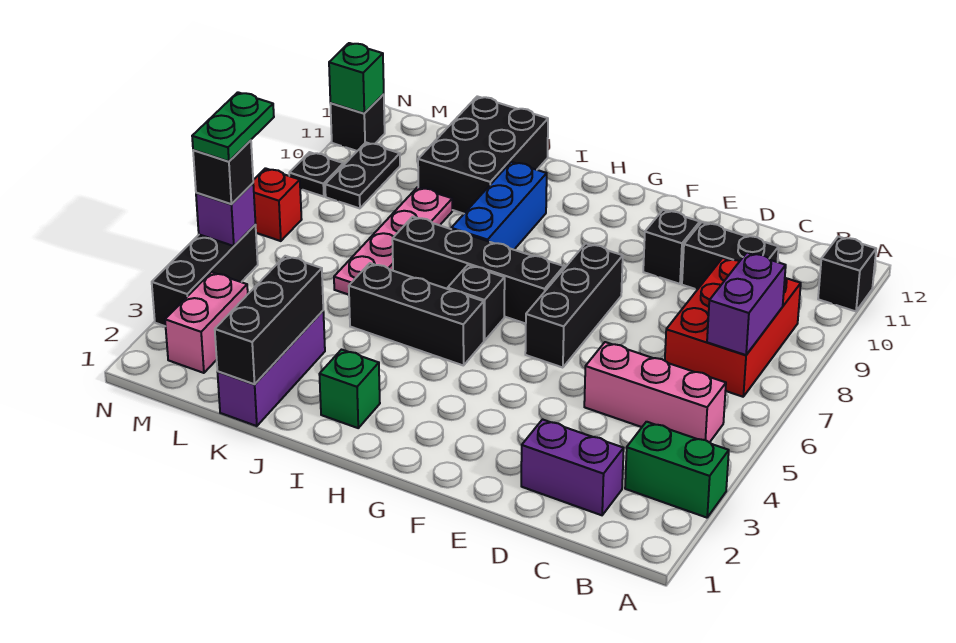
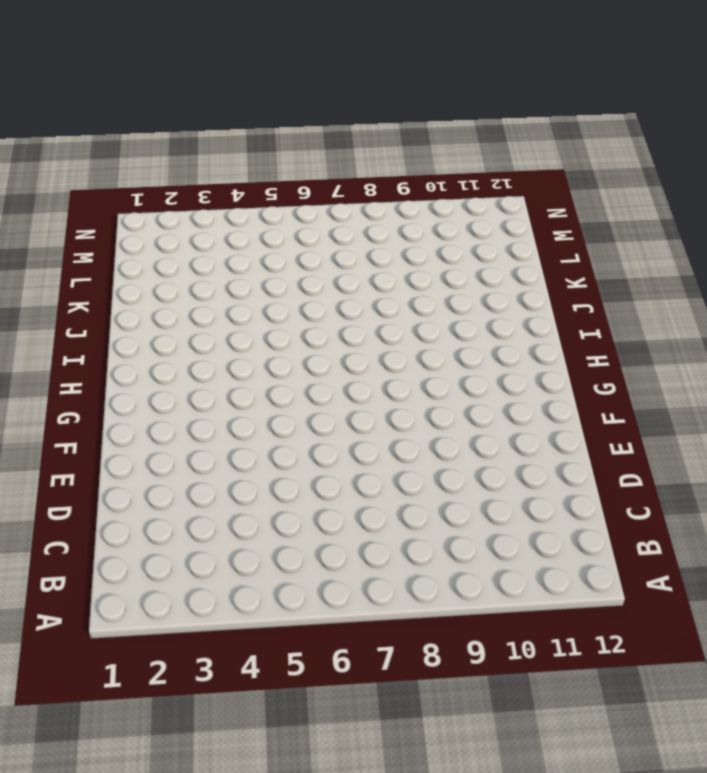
none -> green brick A3:B3 level 1
none -> black brick A11 level 1
none -> pink brick B5:D5 level 1

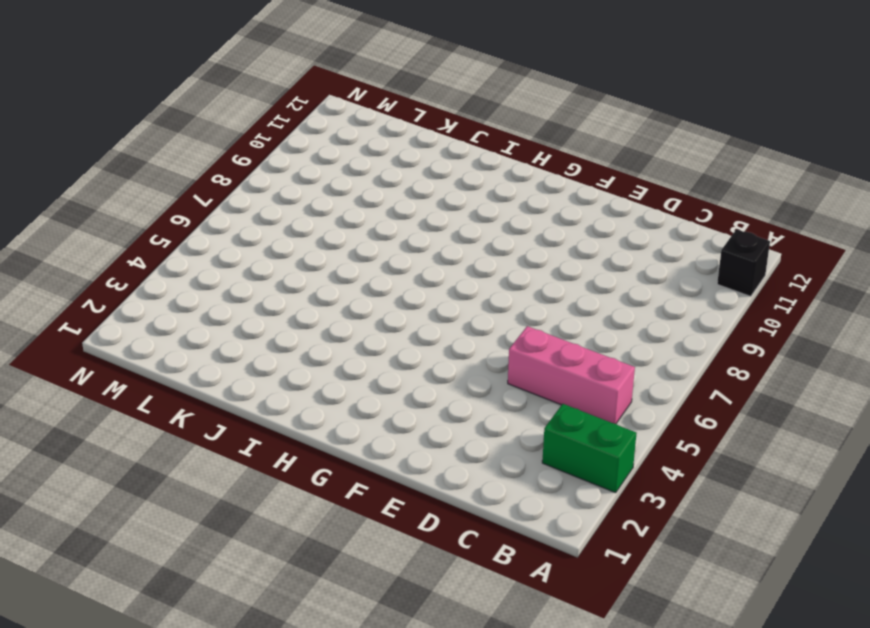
none -> red brick B7:C9 level 1
none -> purple brick C2:D2 level 1
none -> black brick C10:D10 level 1

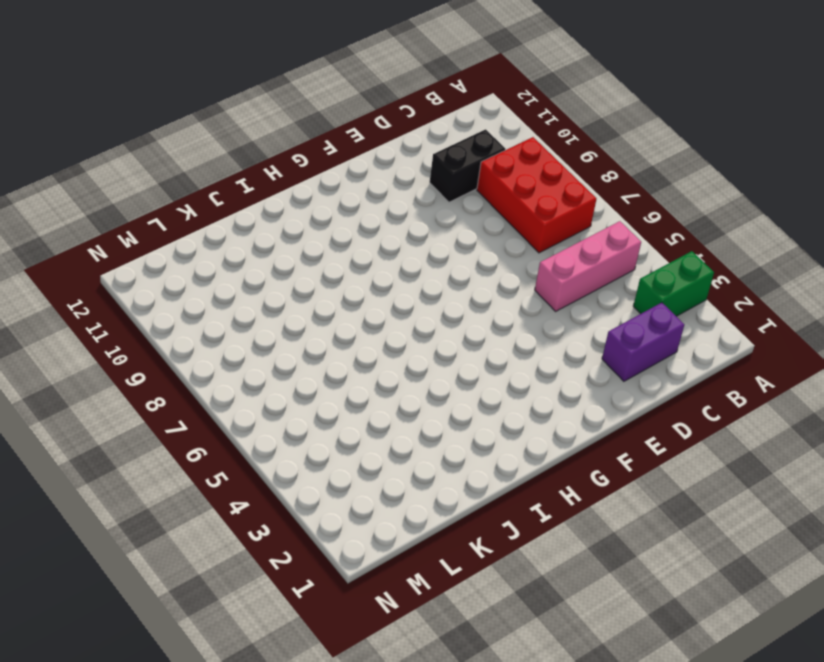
none -> black brick A11 level 1
none -> black brick E10 level 1
none -> black brick F6:F8 level 1

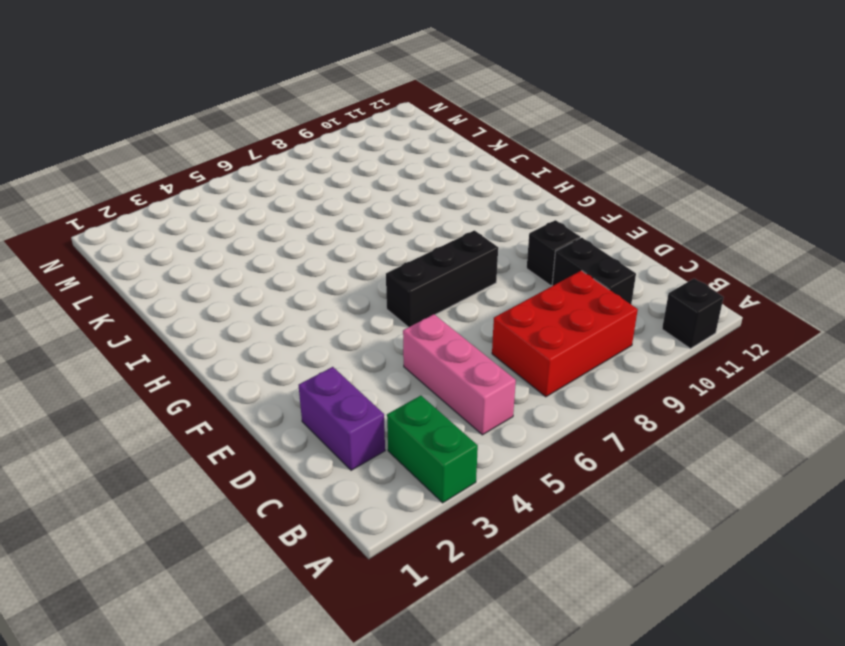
none -> black brick G7:J7 level 1
none -> black brick H5:J5 level 1
none -> black brick H6 level 1

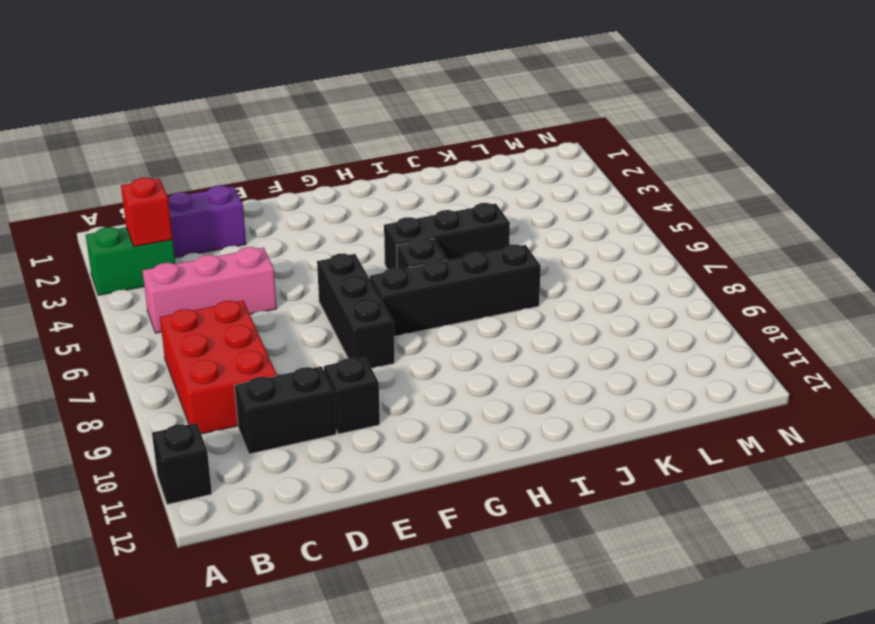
red brick B3 level 2 -> red brick N7 level 1
none -> green brick I2 level 1
none -> blue brick I8:I10 level 1
none -> black brick J10:K12 level 1

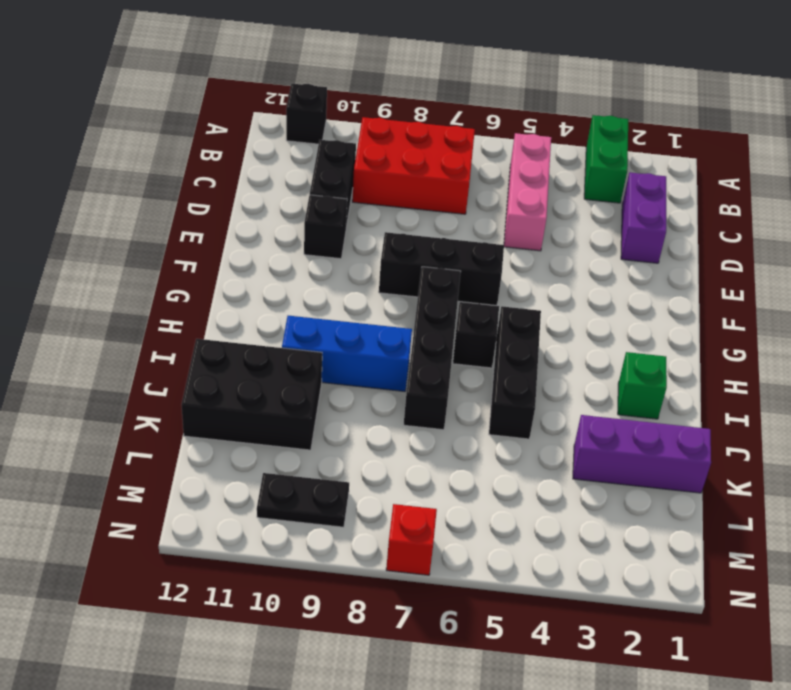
none -> pink plate K6:K9 level 1
none -> pink brick M2:M3 level 1
none -> black brick N3:N5 level 1

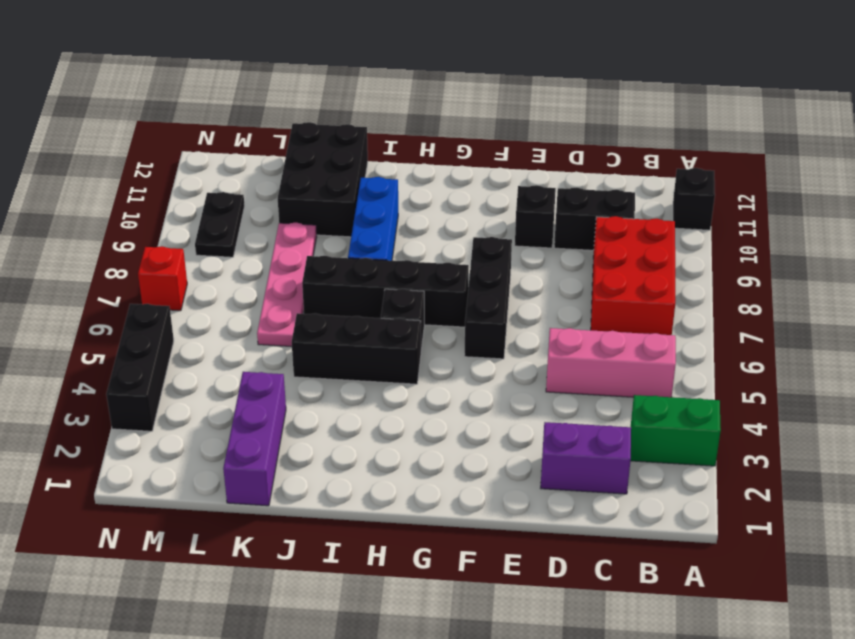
none -> green brick I2 level 1
none -> pink brick M2:M3 level 1
none -> black plate N9 level 1

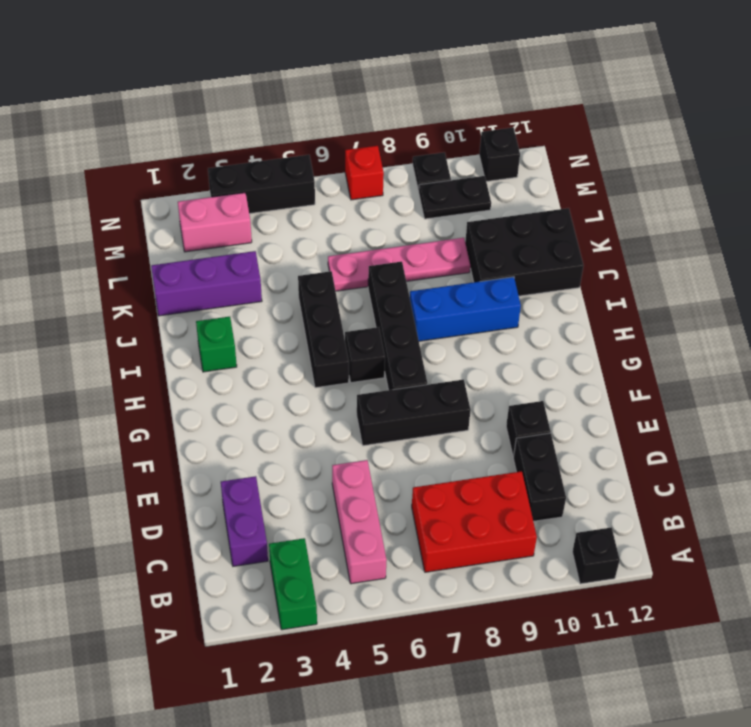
none -> purple brick B7:B8 level 2
none -> black brick K1:K3 level 2
none -> purple brick N5 level 2

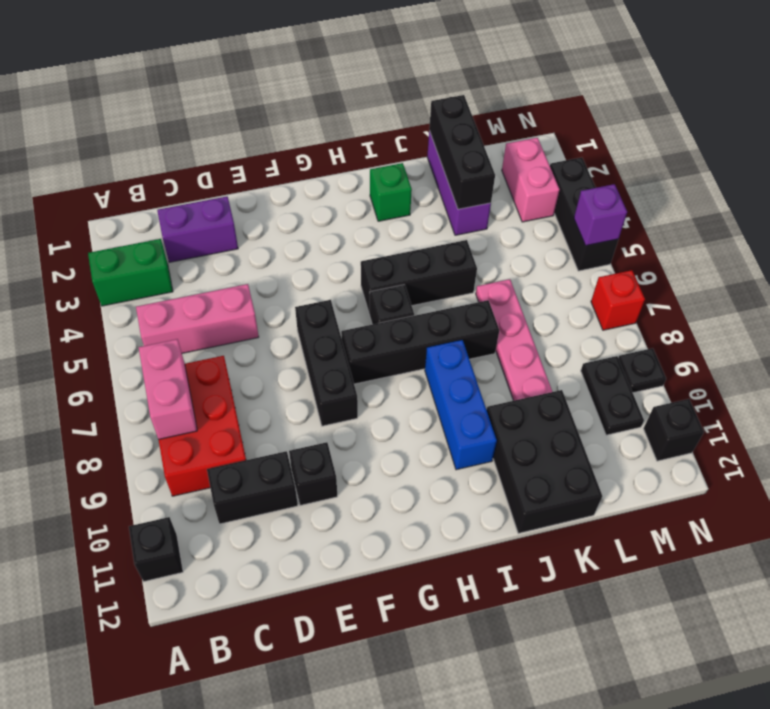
pink brick B7:B8 level 2 -> purple brick B7:B8 level 2
none -> green brick N11 level 2
none -> black brick N5 level 3
none -> green plate N5:N6 level 4

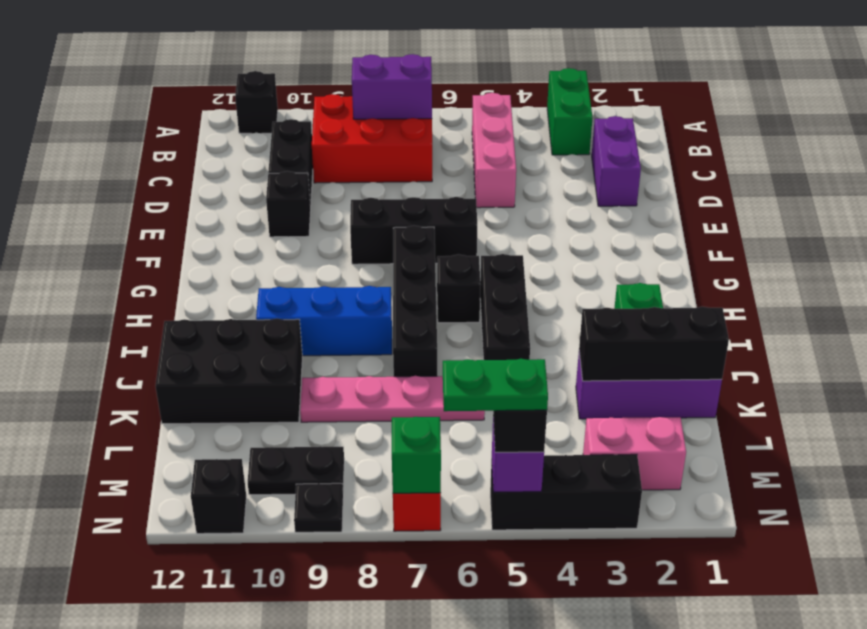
green brick N7 level 2 -> green brick N11 level 2

